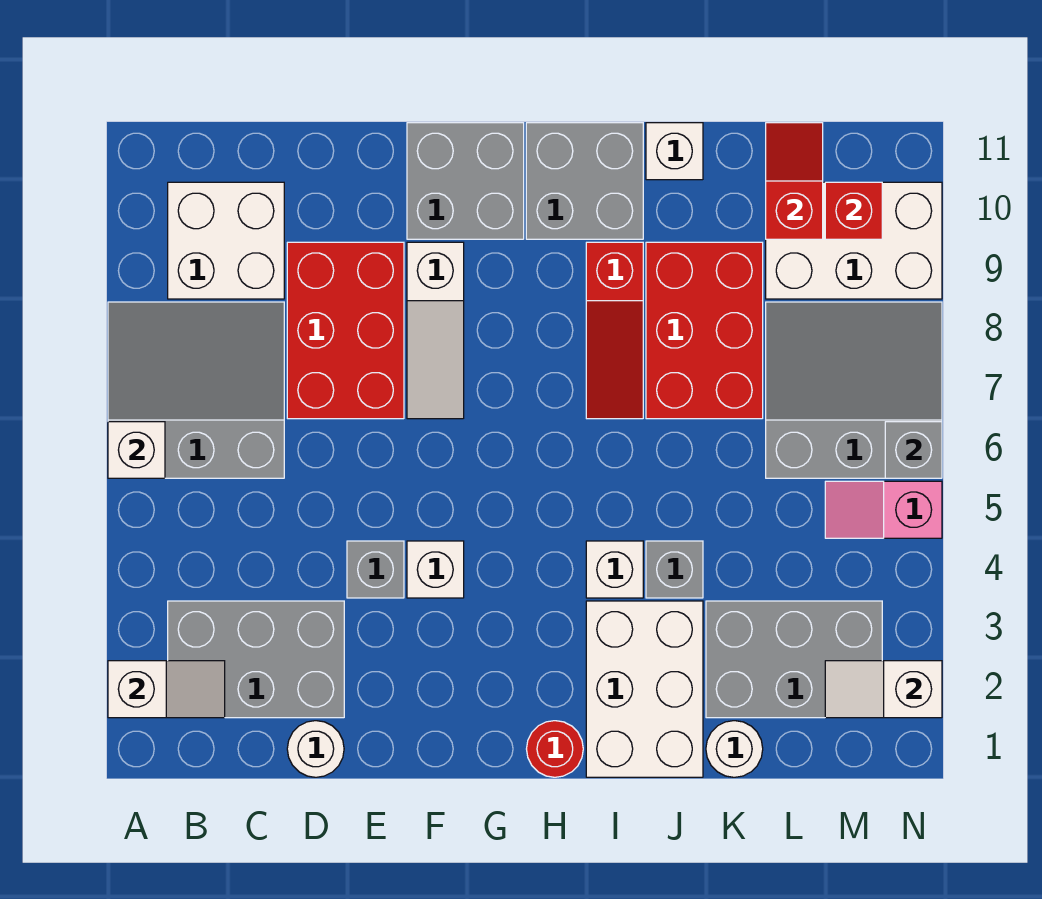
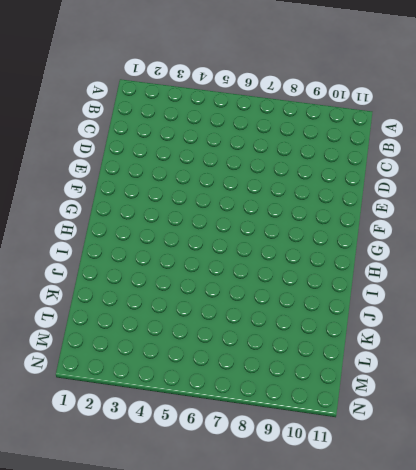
none -> grey slope A6:C8 level 1 top 6
none -> grey brick B2:D3 level 1
none -> white brick B9:C10 level 1

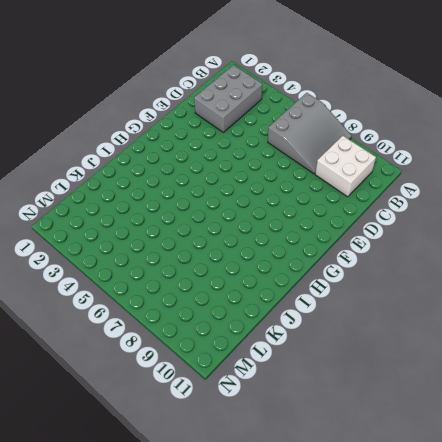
none -> white round brick D1 level 1
none -> red brick D7:E9 level 1
none -> grey brick E4 level 1

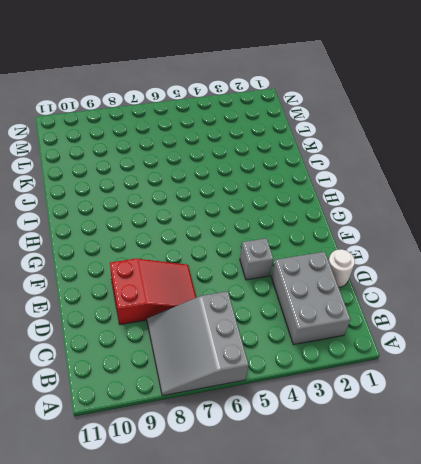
red slope D7:E9 level 1 top 9 -> red brick D7:E9 level 1
none -> white brick B9:C10 level 1
none -> white brick F4 level 1
none -> white slope F7:F9 level 1 top 9

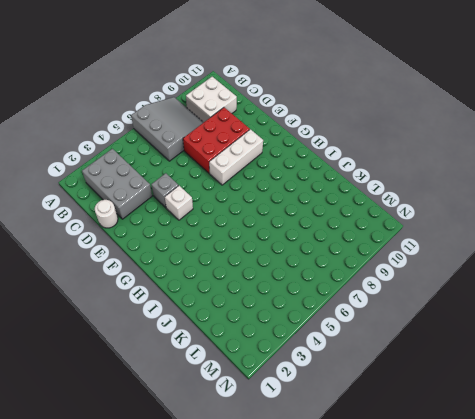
white brick F7:F9 level 1 -> white slope F7:F9 level 1 top 9
none -> grey brick F10:G11 level 1
none -> red round brick H1 level 1
none -> grey brick H10:I11 level 1

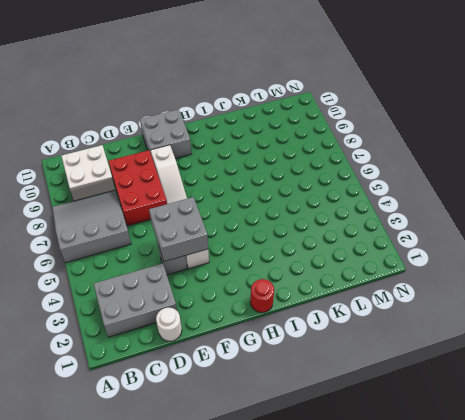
grey brick E4:F5 level 2 -> grey brick H10:I11 level 1
none -> white brick I1:J3 level 1
none -> white brick I4 level 1
none -> red slope I7:I9 level 1 top 9

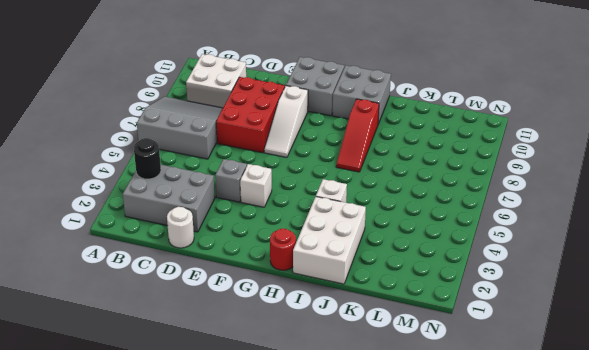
black round brick B3 level 2 -> none
none -> grey brick J4 level 1
none -> red brick J7:K9 level 1
none -> white brick J11 level 1

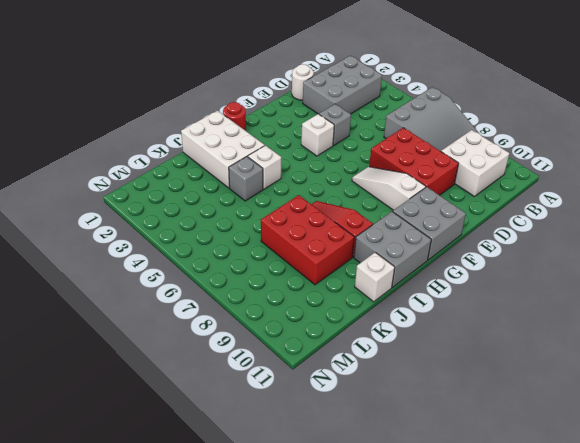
none -> white round brick K1 level 1
none -> grey brick K2:M3 level 1
none -> grey slope L6:N8 level 1 top 6

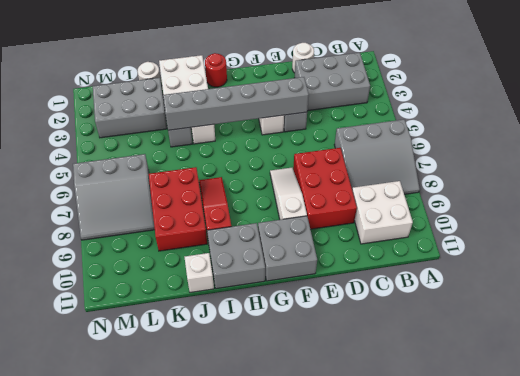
grey brick E4:J4 level 2 -> none
none -> white brick L9:N10 level 1
none -> pink slope M5:N5 level 1 top N
none -> white slope A2:B2 level 2 top A

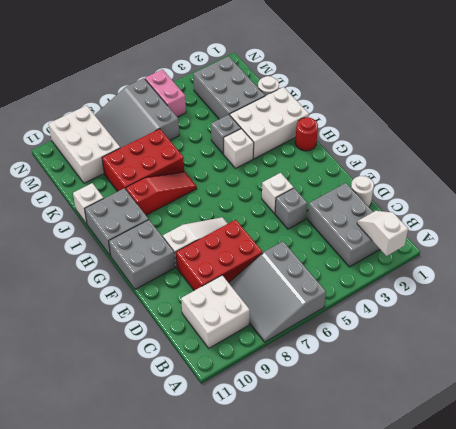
pink brick M5:N5 level 1 -> pink slope M5:N5 level 1 top N
none -> white brick A6 level 2
none -> red slope L10:L11 level 2 top 10
none -> white slope M2:N2 level 2 top N

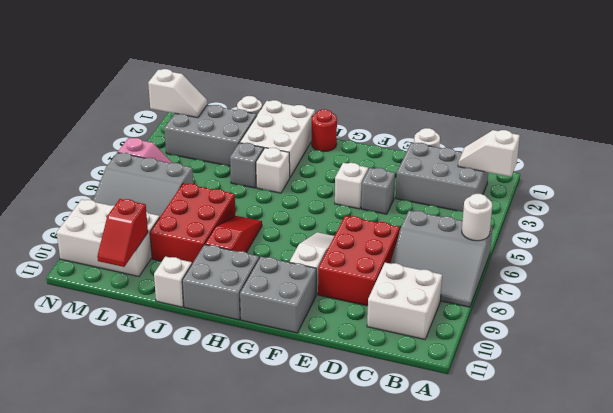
white round brick A6 level 2 -> white brick A6 level 2
none -> red brick M10 level 2
none -> grey brick N6 level 2

